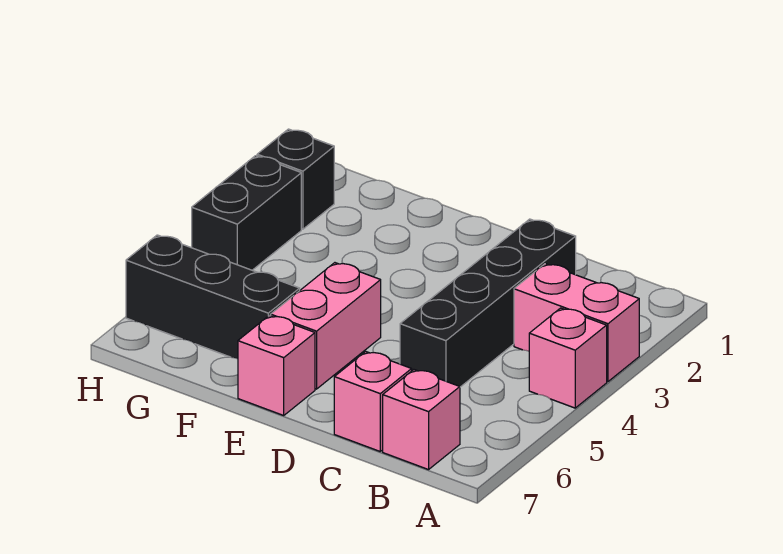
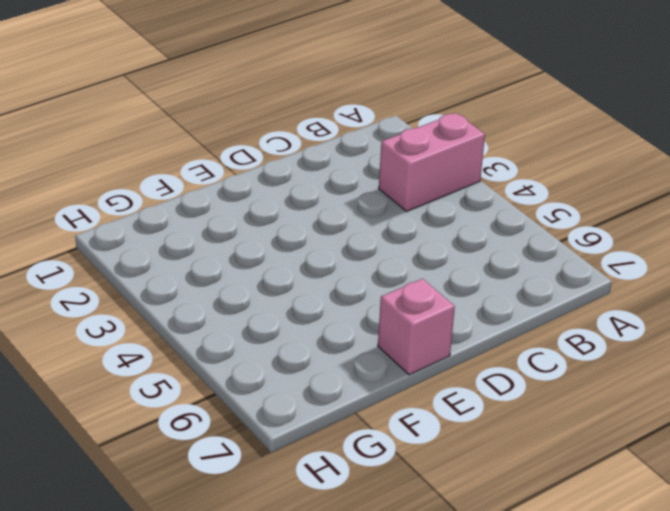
none -> pink brick A4 level 1
none -> pink brick B7 level 1

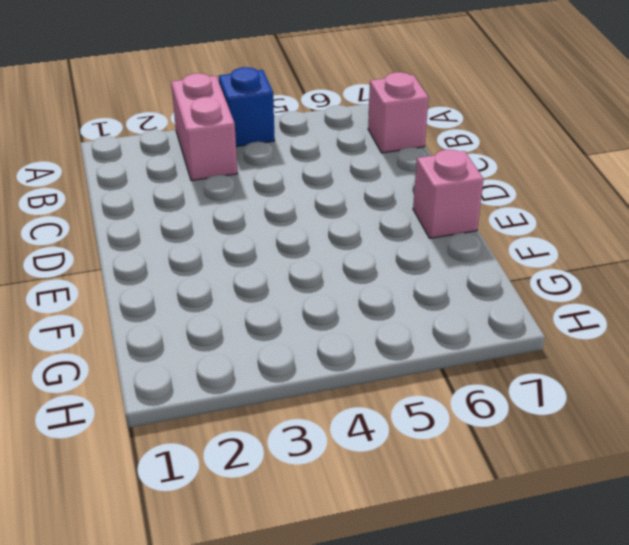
blue brick A4 level 1 -> pink brick A4 level 1
none -> black brick C2:C5 level 1
none -> pink brick C7 level 1

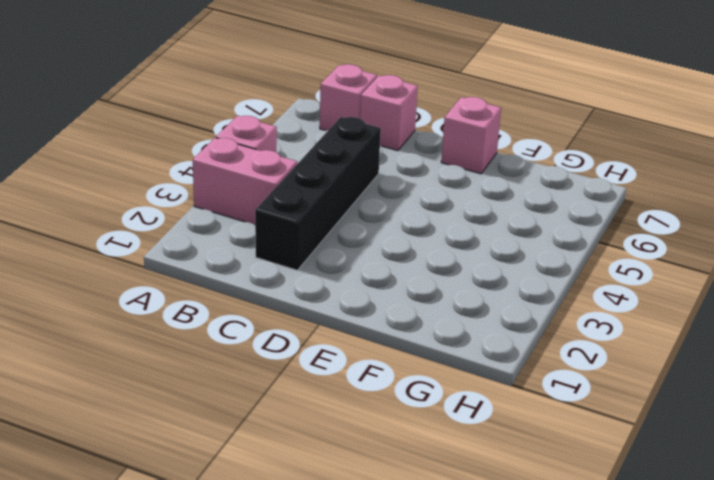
none -> pink brick E5:E6 level 1
none -> black brick F6:H6 level 1

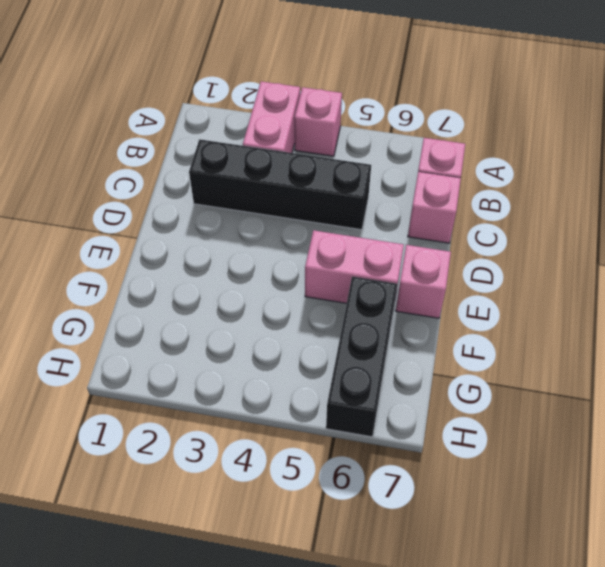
none -> black brick H2 level 1
none -> black brick H3:H4 level 1

